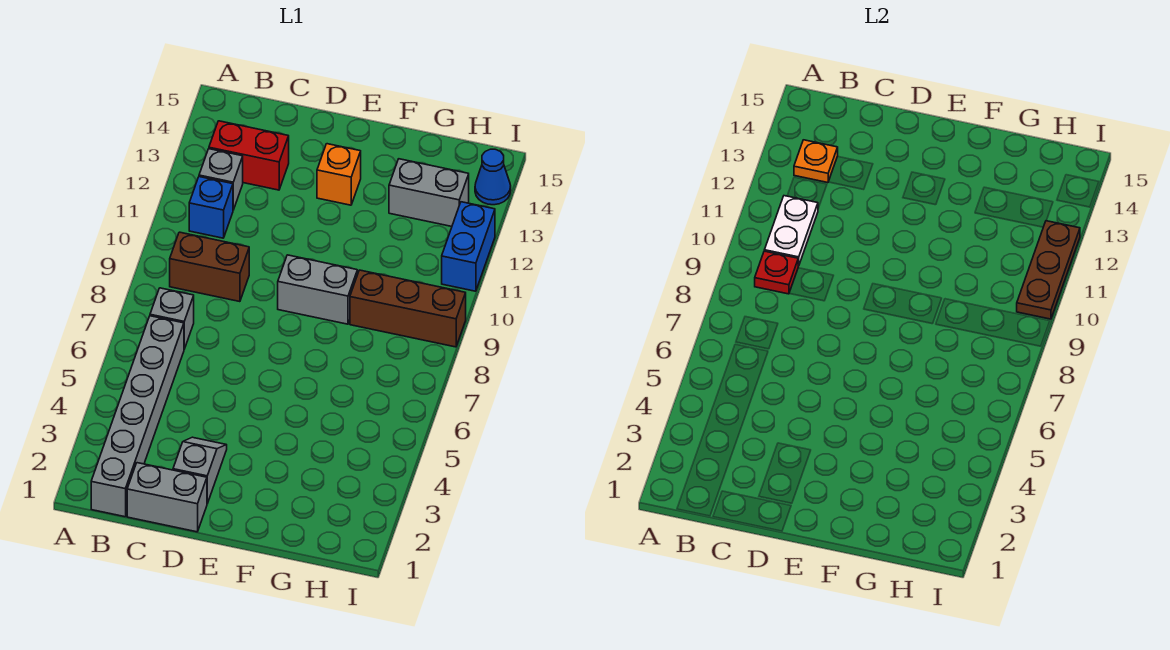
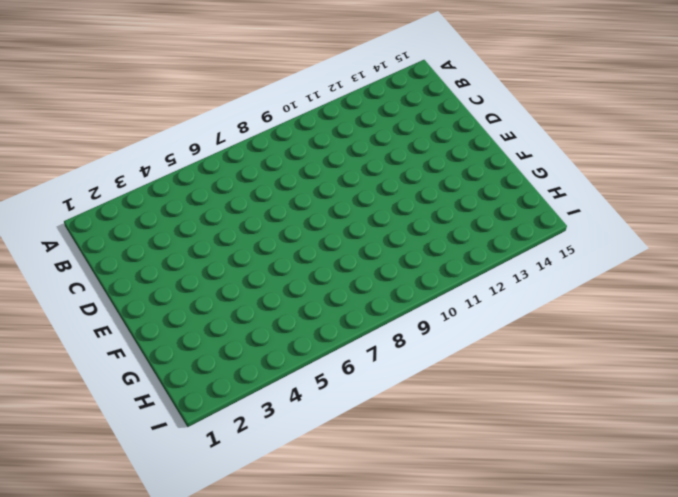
none -> grey brick B1:B6 level 1
none -> grey brick B7 level 1
none -> brown brick B9:C9 level 1

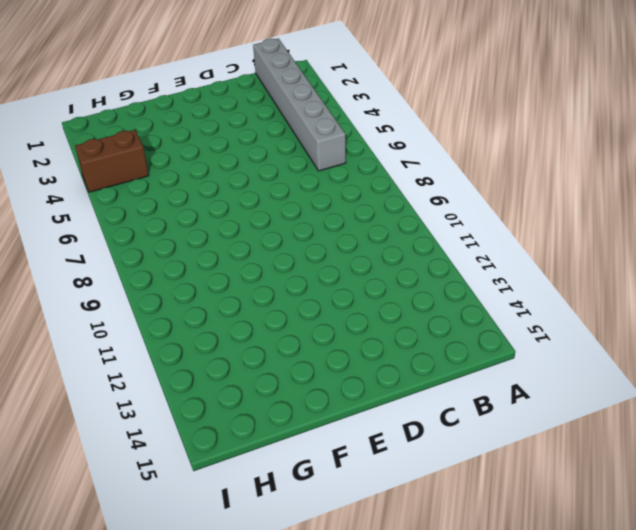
brown brick H4:I4 level 1 -> brown brick B9:C9 level 1
none -> grey brick B7 level 1
none -> blue brick B11 level 1
none -> grey brick B12 level 1

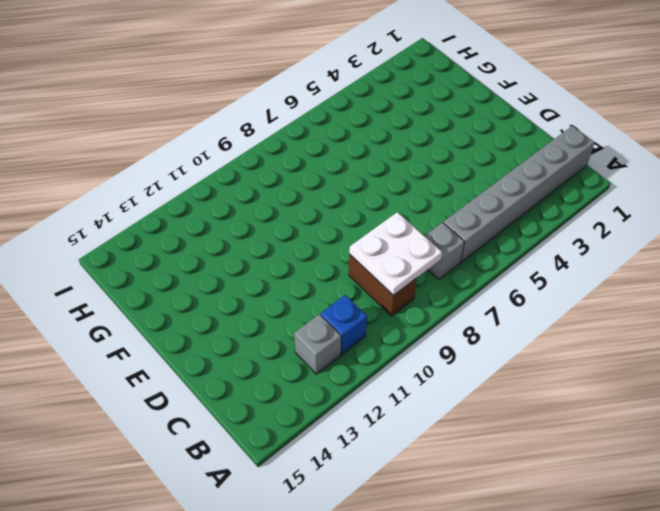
white plate B8:C9 level 2 -> red plate B9 level 2
none -> red brick B13:C13 level 1
none -> grey brick C1:D1 level 1
none -> grey slope D2:D3 level 1 top 2

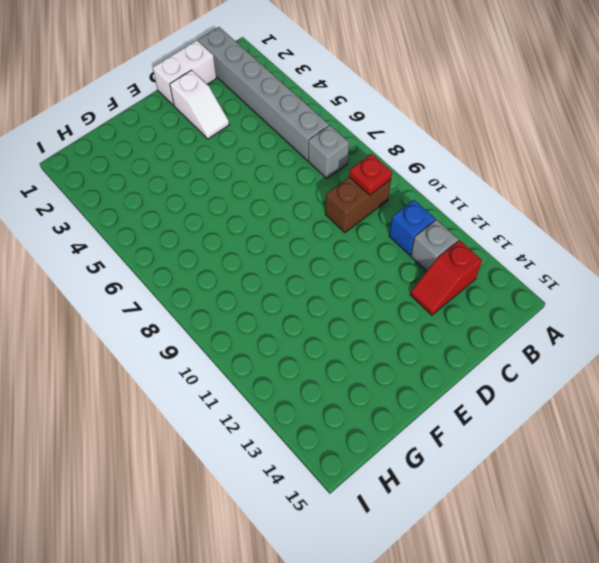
red slope B13:C13 level 1 top B -> red brick B13:C13 level 1
white brick C1:D1 level 1 -> grey brick C1:D1 level 1
white slope D2:D3 level 1 top 2 -> grey slope D2:D3 level 1 top 2
none -> grey brick E9:F9 level 1
none -> orange brick E13 level 1
none -> brown brick G9:I9 level 1

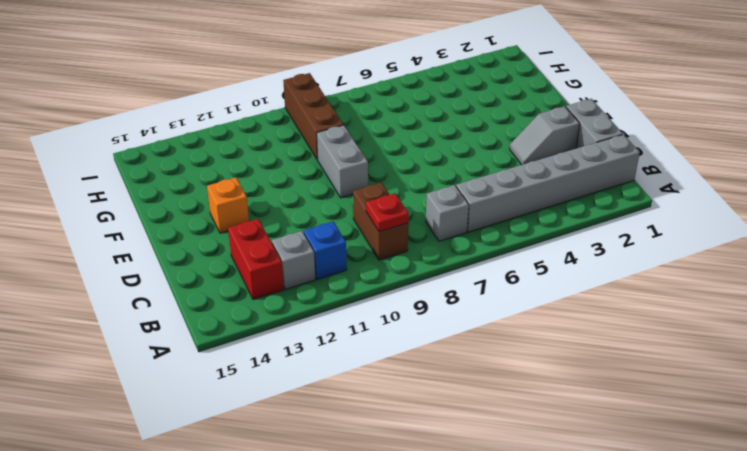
none -> grey brick G13:H13 level 1
none -> blue brick I11:I12 level 1
none -> blue cone I14 level 1

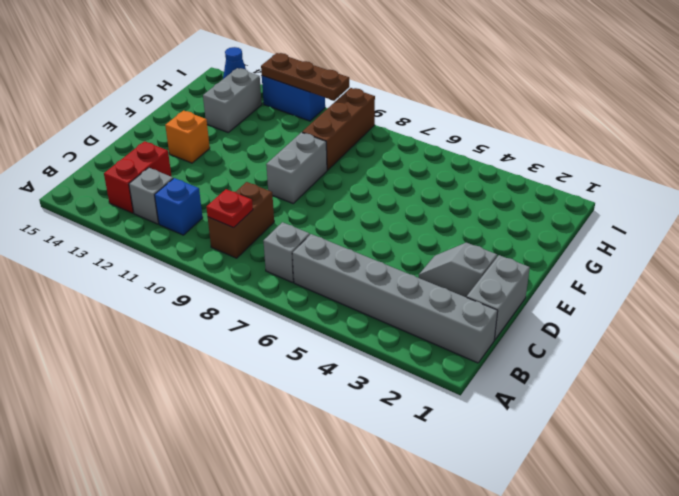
none -> white plate B10:B11 level 2
none -> orange plate B13 level 2

